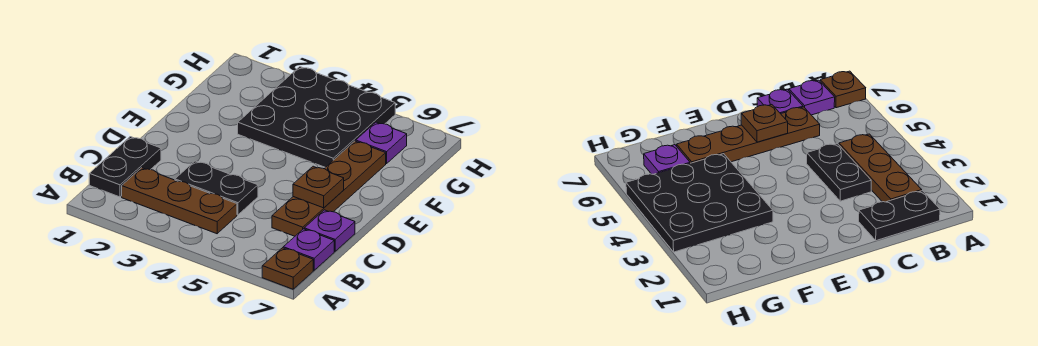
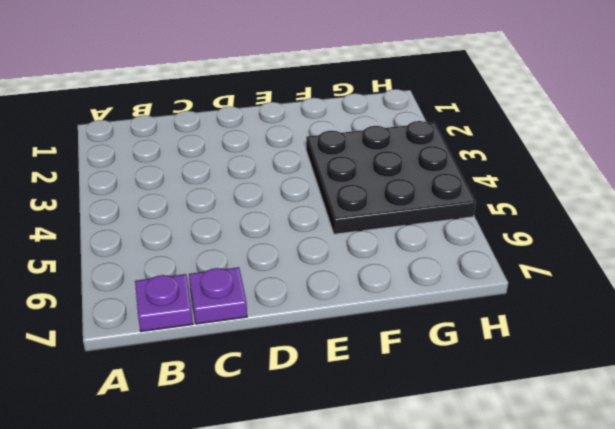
none -> brown plate A7 level 1
none -> black plate B1:C1 level 1

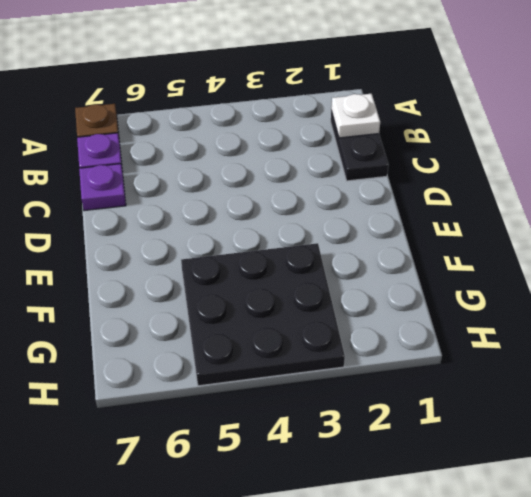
white plate B1 level 2 -> none
none -> brown plate B2:B4 level 1
none -> black plate C3:C4 level 1

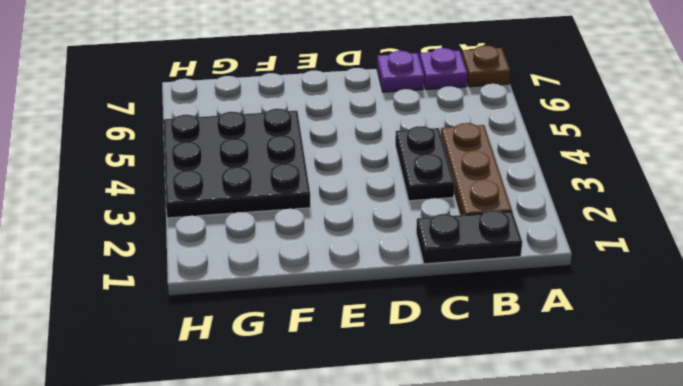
none -> brown plate C6:F6 level 1
none -> purple plate G6 level 1

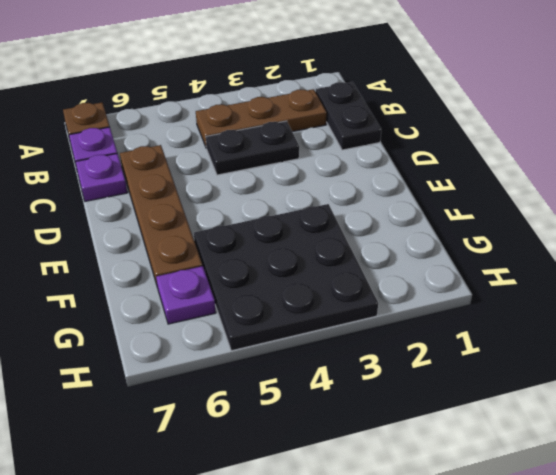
none -> brown plate D6 level 2

